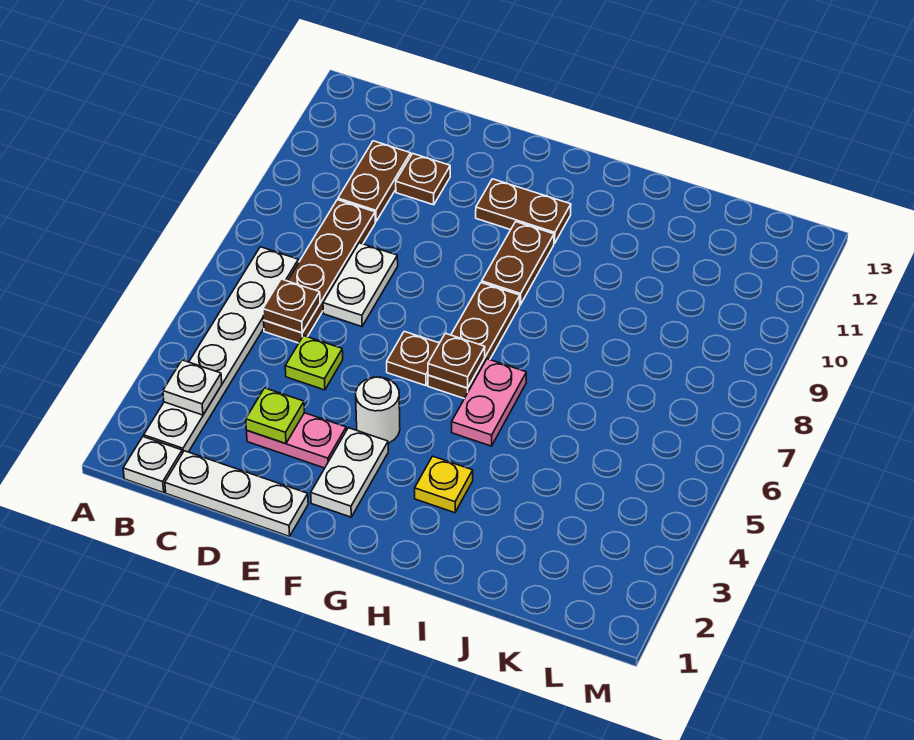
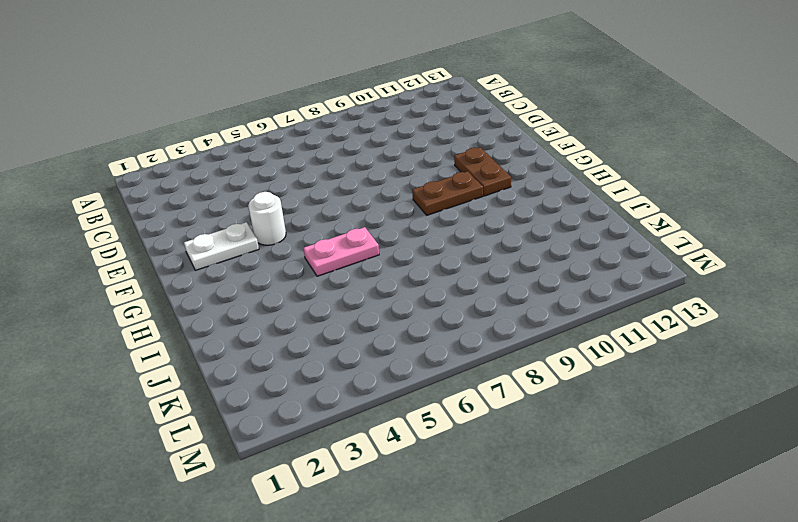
none -> white plate B1 level 1
none -> white plate B2:B7 level 1
none -> white plate C1:E1 level 1

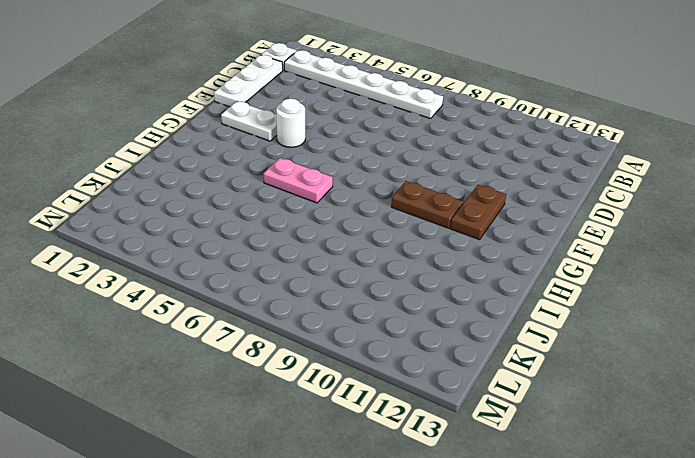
none -> brown plate C6:C9 level 1
none -> brown plate C10:C11 level 1
none -> pink plate D3:E3 level 1

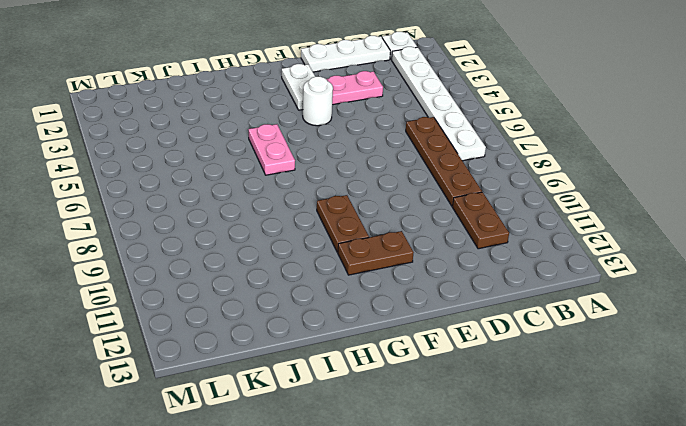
none -> lime plate D5 level 1
none -> white plate D7:D8 level 1
none -> brown plate D11 level 1

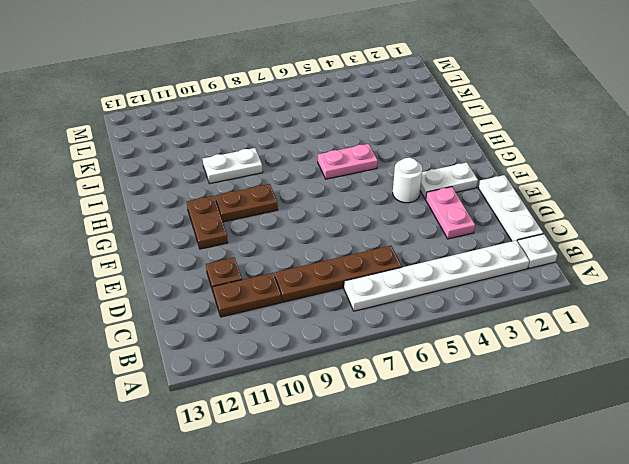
white plate I9:I10 level 1 -> white plate D7:D8 level 1
none -> lime plate D5 level 1
none -> brown plate F6 level 1
none -> brown plate G6:G8 level 1

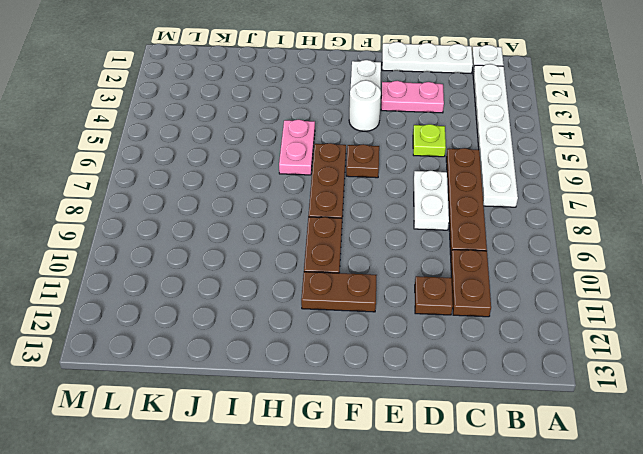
none -> yellow plate H3 level 1
none -> white plate B3 level 2
none -> brown plate C6 level 2

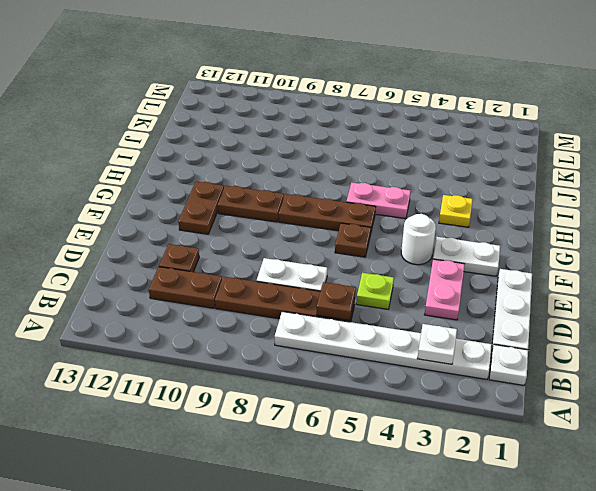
none -> lime plate D3 level 2
none -> brown plate G6 level 2

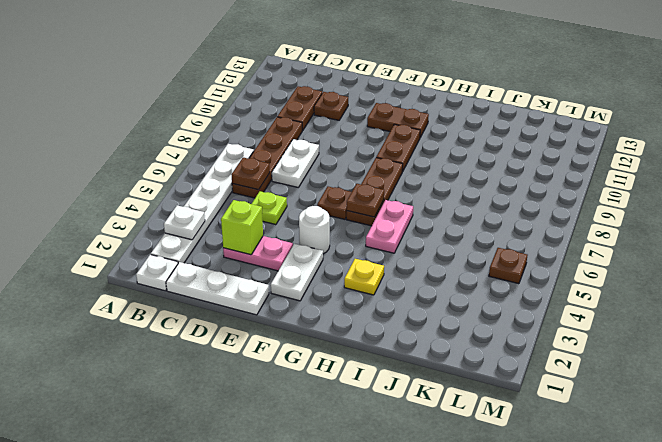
lime brick D3 level 2 -> lime plate D3 level 2
brown plate L5 level 1 -> none

